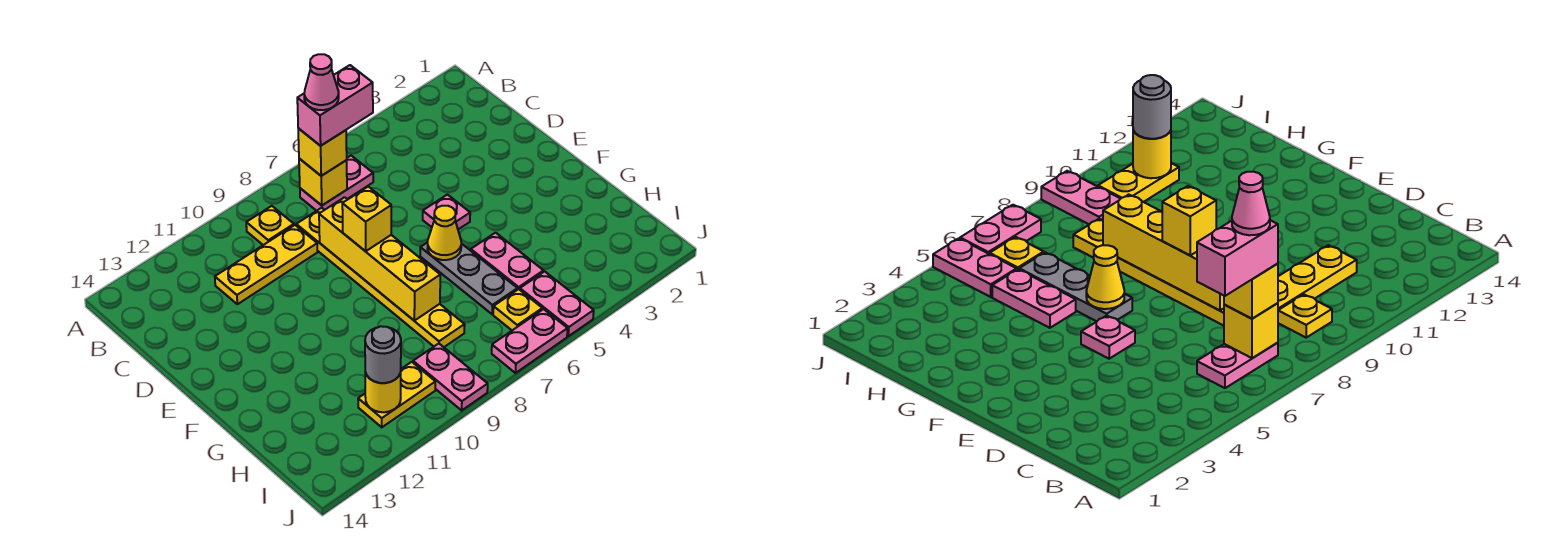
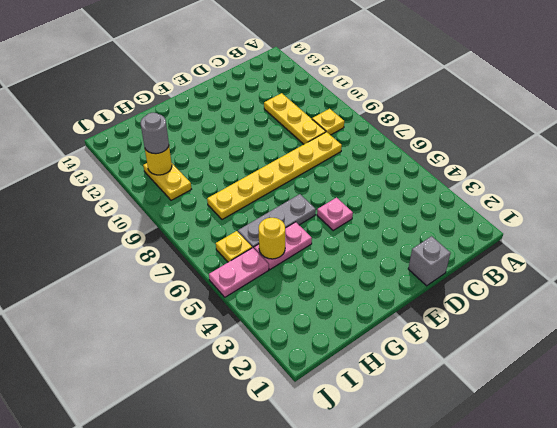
grey brick D1 level 1 -> none
yellow round brick H5 level 2 -> none
none -> pink plate B6:B7 level 1
none -> pink plate I9:J9 level 1
none -> pink plate J6:J7 level 1

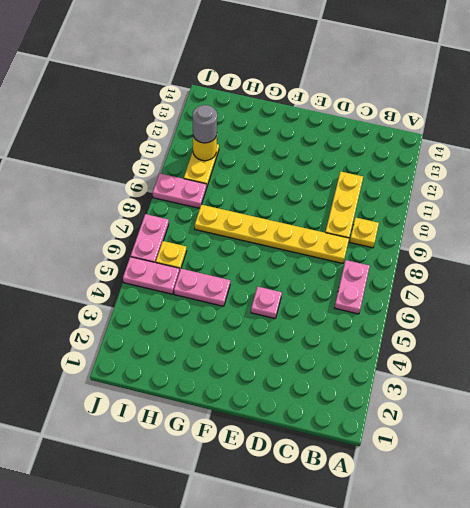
none -> grey plate F6:H6 level 1
none -> yellow brick B7 level 2
none -> yellow brick D8:G8 level 2

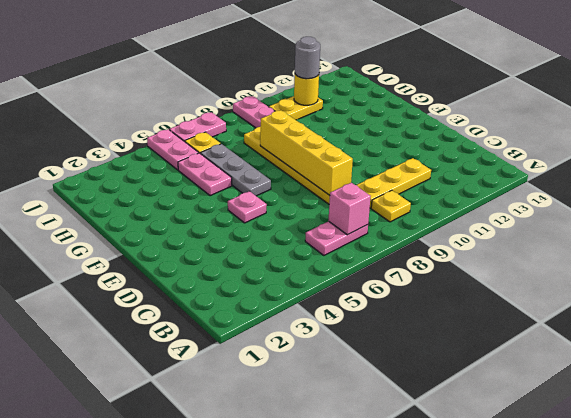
pink brick B7 level 2 -> yellow brick B7 level 2
none -> yellow cone F6 level 2
none -> yellow brick B7 level 3
none -> yellow brick E8 level 3

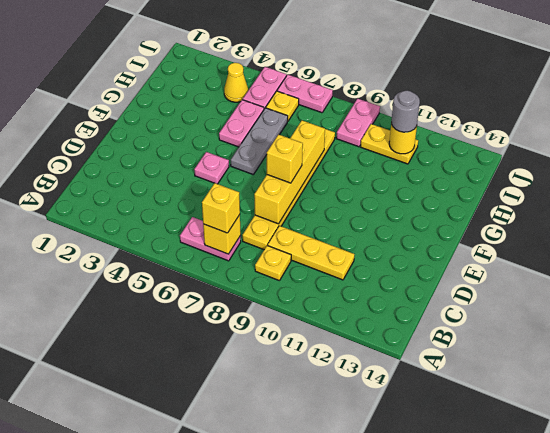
yellow cone I4 level 1 -> yellow cone F6 level 2
none -> pink brick B6:B7 level 4
none -> pink cone B7 level 5

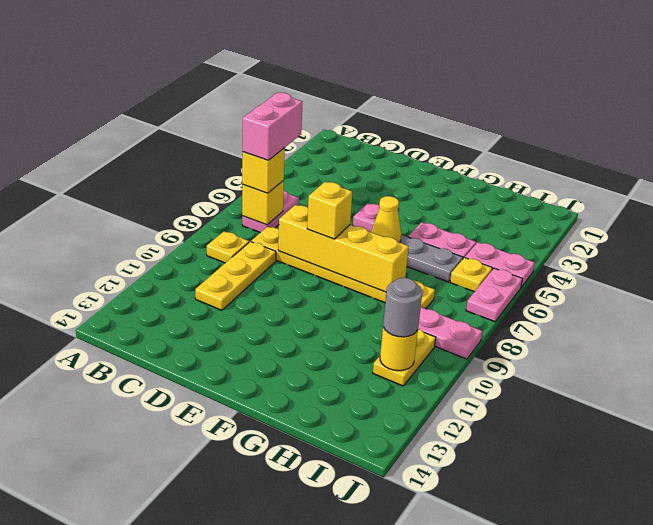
none -> pink cone B7 level 5

